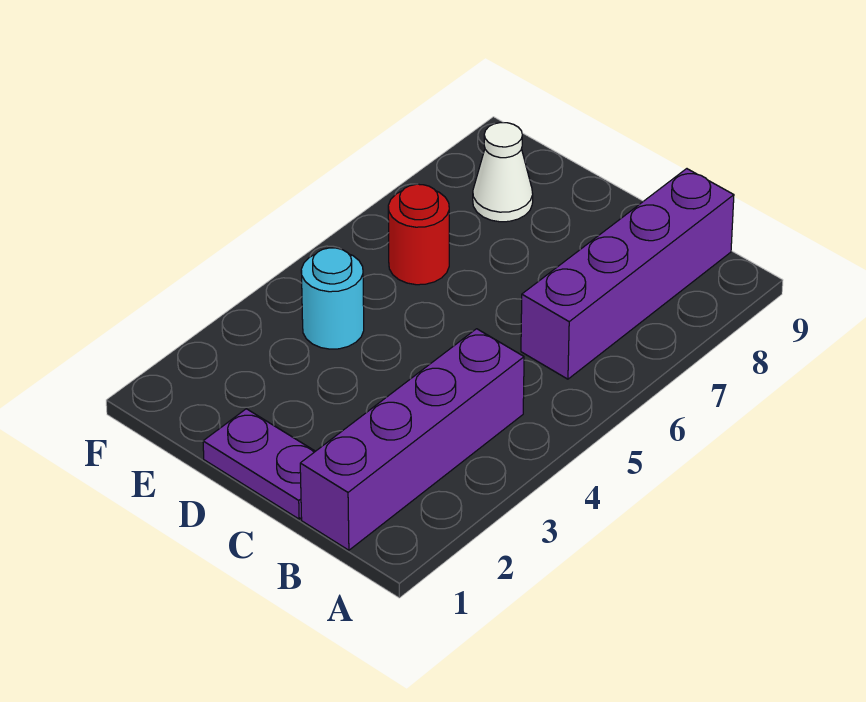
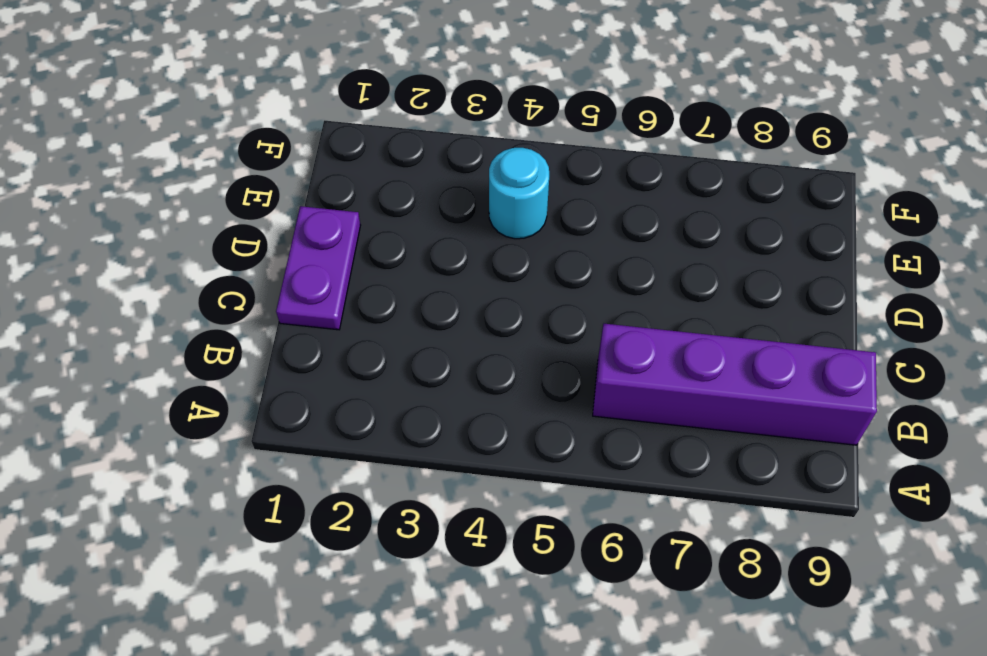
none -> purple brick B1:B4 level 1
none -> red round brick E6 level 1

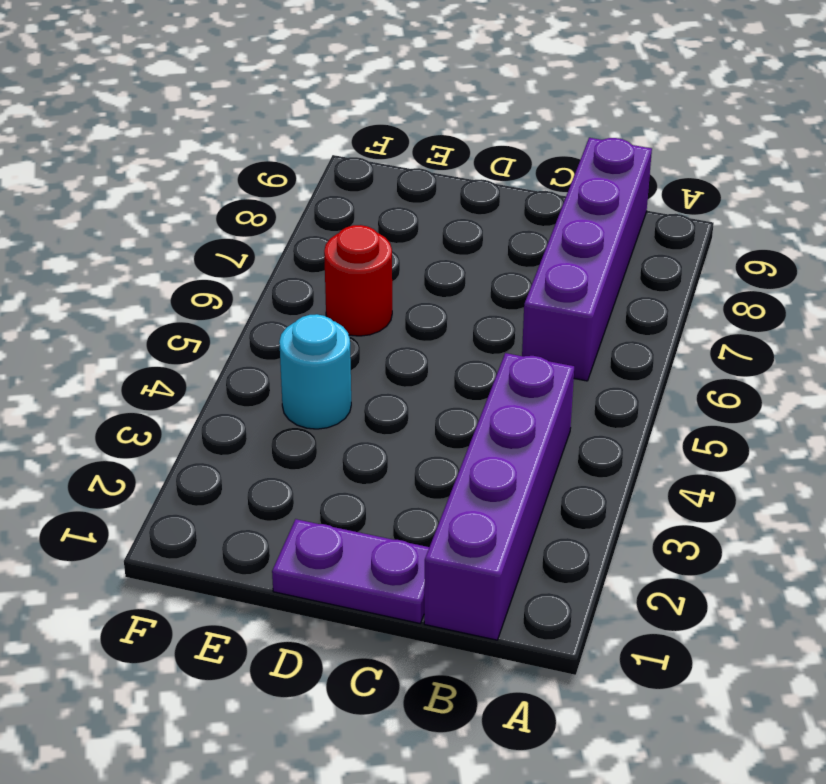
none -> white cone E8 level 1

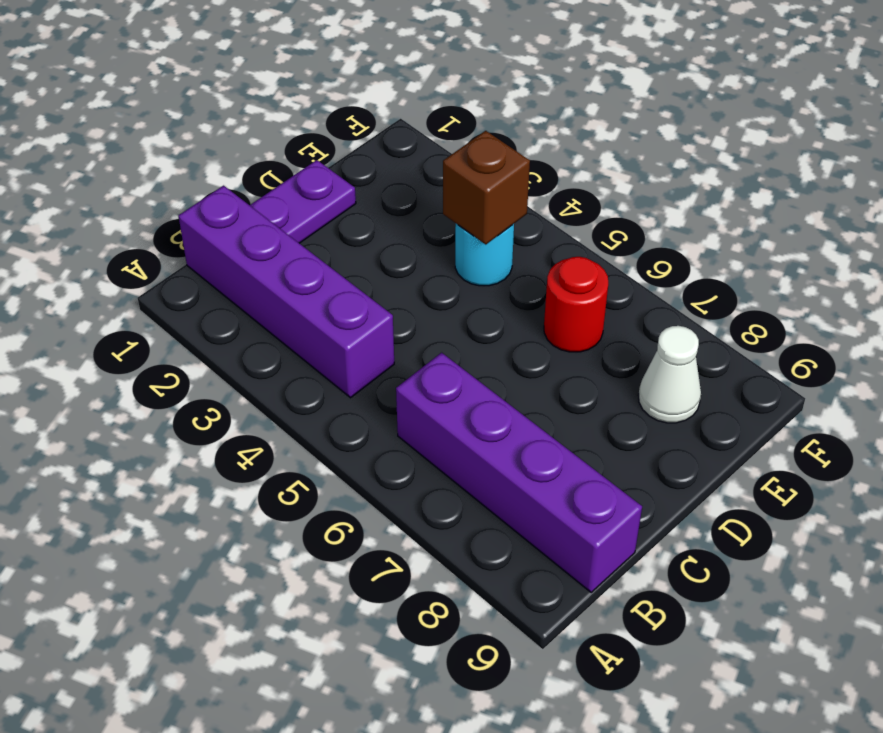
brown brick E4 level 2 -> none

